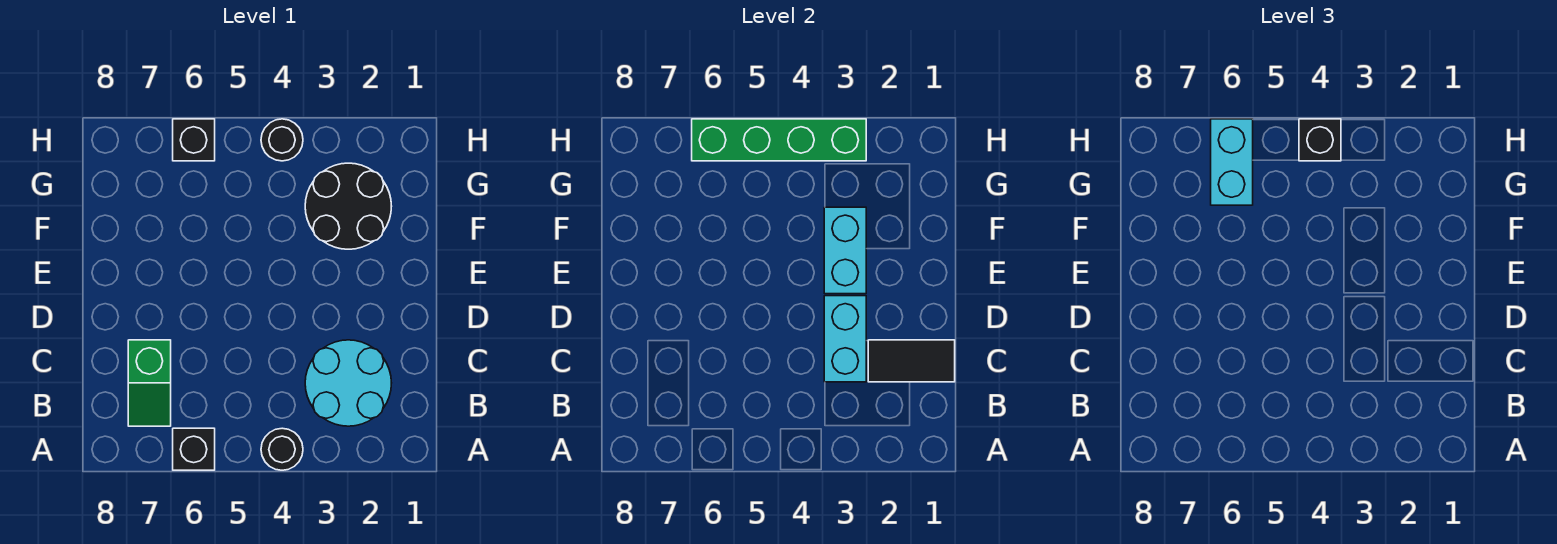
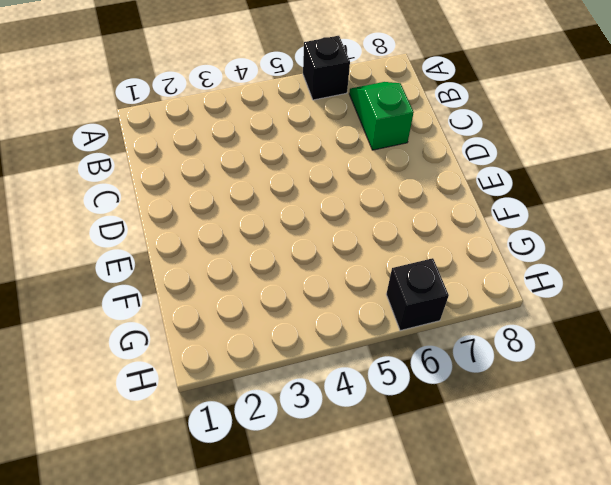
none -> black round brick A4 level 1
none -> cyan round brick B2:C3 level 1
none -> black round brick F2:G3 level 1

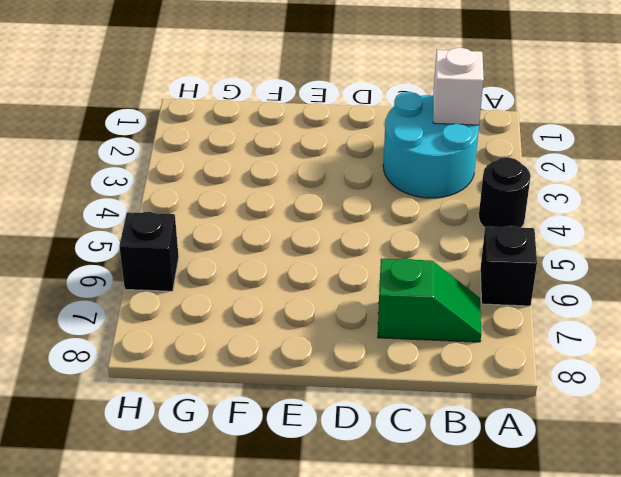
white brick B2 level 2 -> none
none -> black round brick F2:G3 level 1
none -> black round brick H4 level 1
none -> black tile C1:C2 level 2

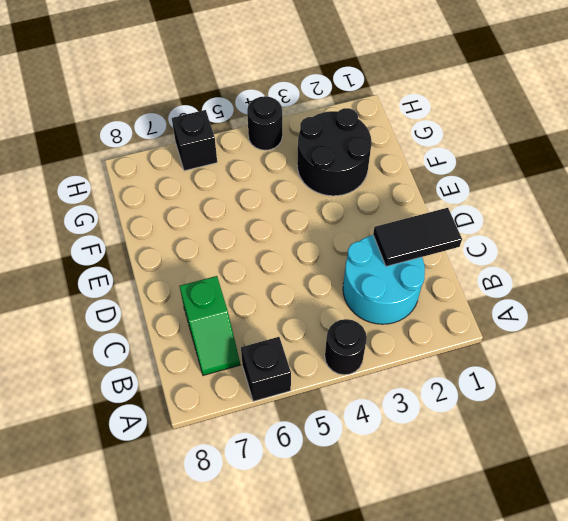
none -> cyan brick C3:D3 level 2
none -> cyan brick E3:F3 level 2
none -> green brick H3:H6 level 2

